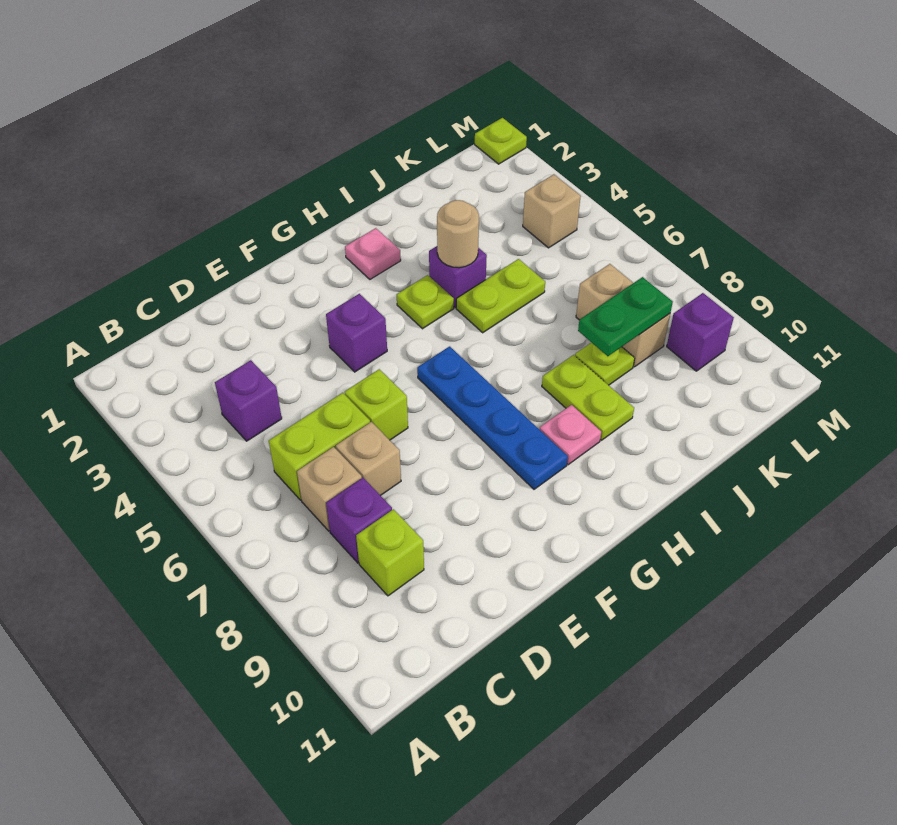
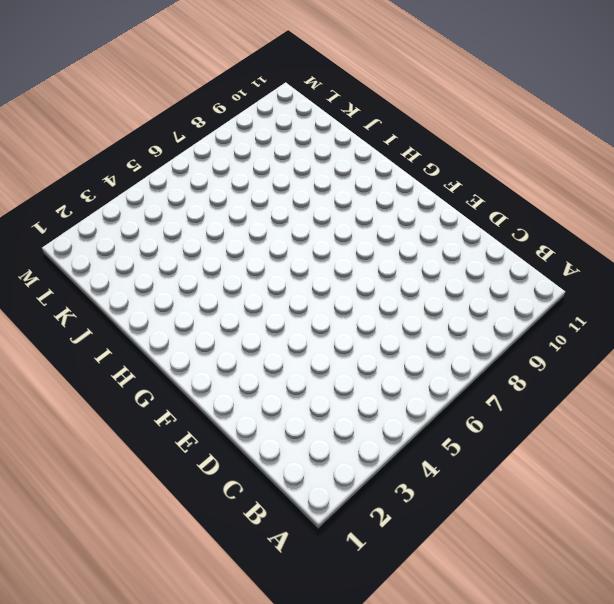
none -> purple brick C4 level 1
none -> lime brick C6:D6 level 1
none -> tan brick C7 level 1

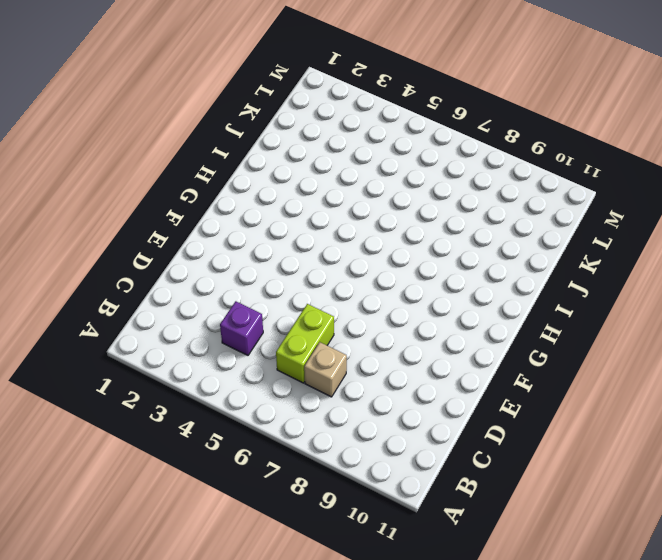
none -> purple brick C8 level 1
none -> lime brick C9 level 1
none -> tan brick D7 level 1

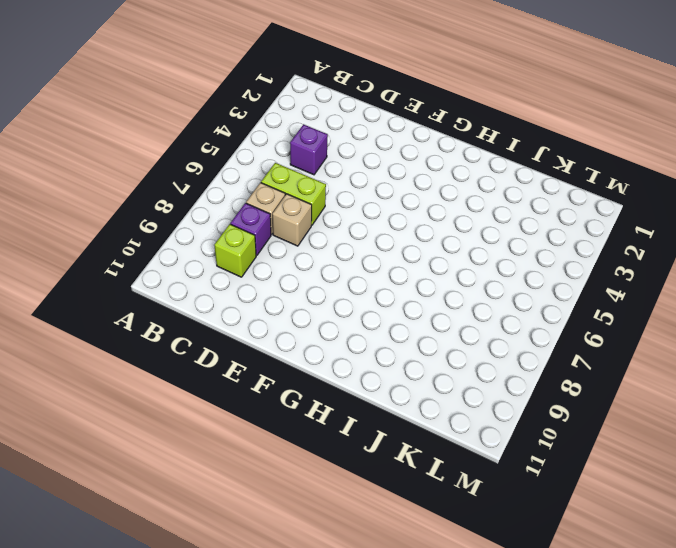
none -> lime brick E6 level 1
none -> purple brick F4 level 1
none -> blue plate G6:G9 level 1

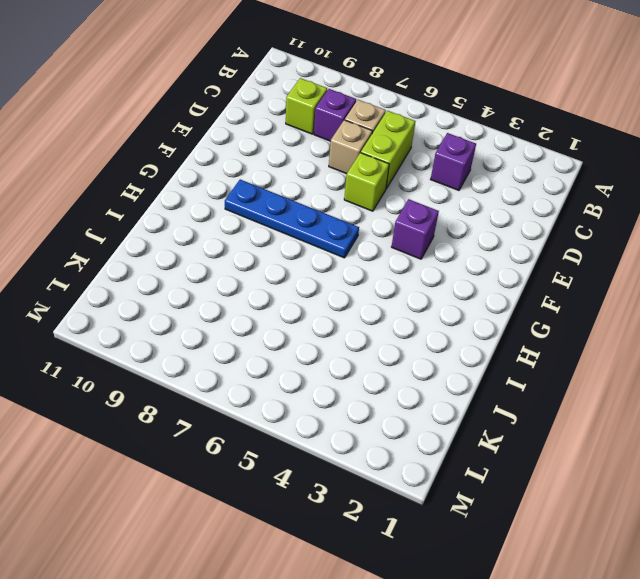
none -> pink plate H2 level 1
none -> lime plate H4 level 1
none -> pink plate H9 level 1

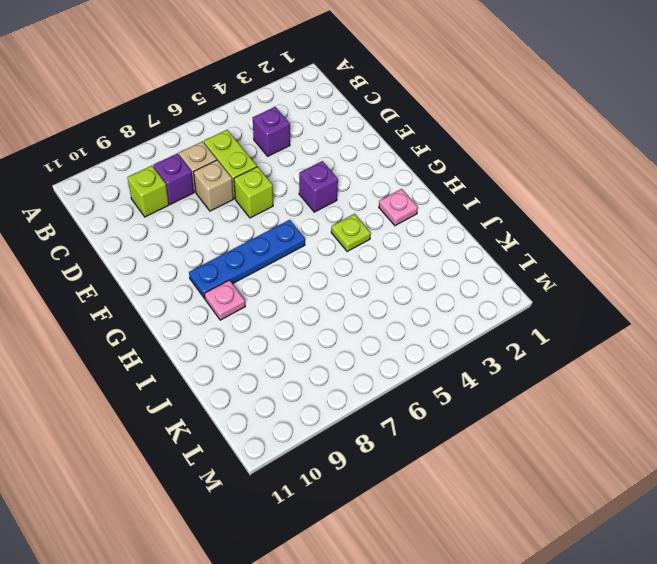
none -> purple brick I4 level 1
none -> lime plate I5:J5 level 1
none -> lime plate I8:I9 level 1

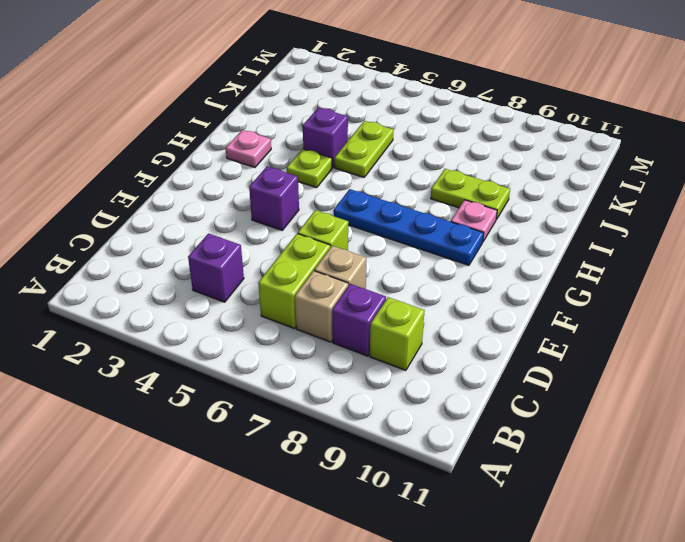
none -> lime plate J8 level 1
none -> tan brick K7:K8 level 1
none -> tan brick L4 level 1

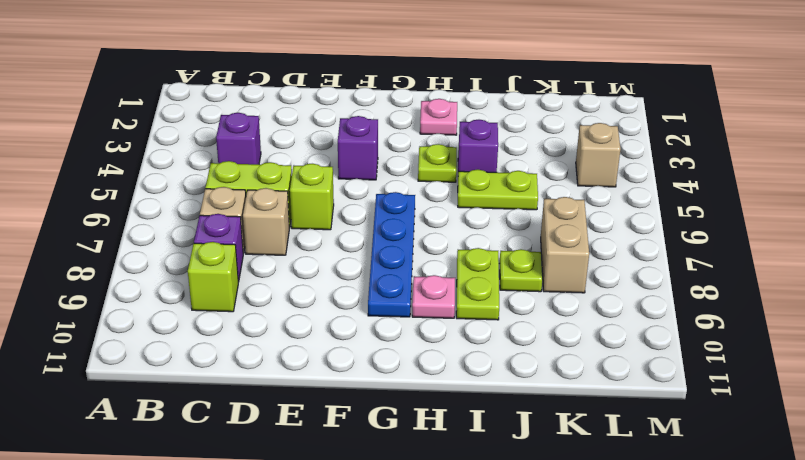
none -> purple brick L9 level 1
none -> lime plate M1 level 1
none -> tan round brick I4 level 2

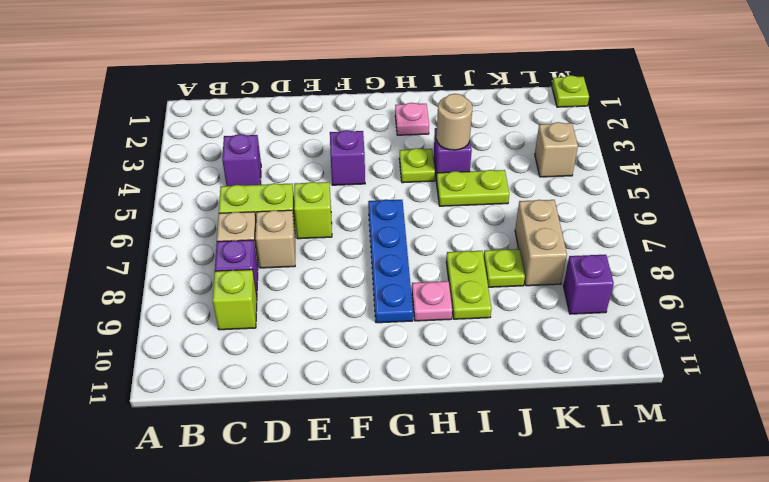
none -> green plate J8:K8 level 2

